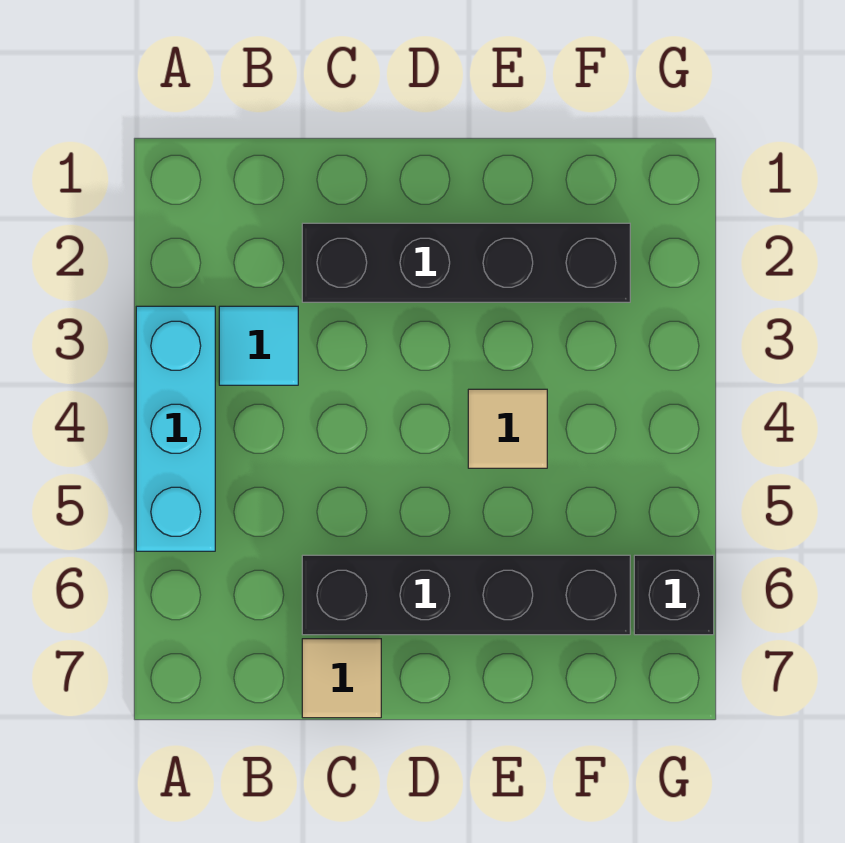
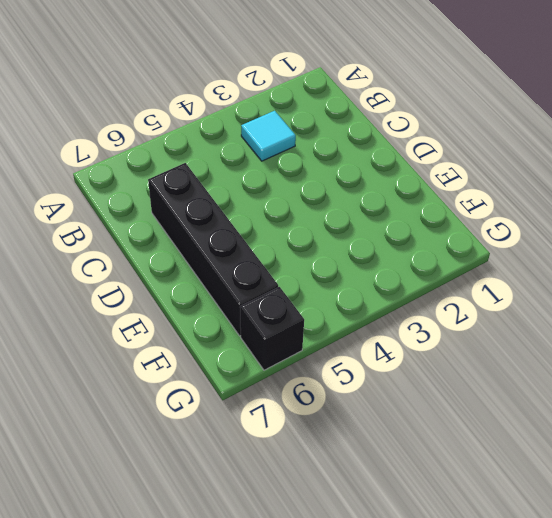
none -> cyan brick A3:A5 level 1
none -> black brick C2:F2 level 1

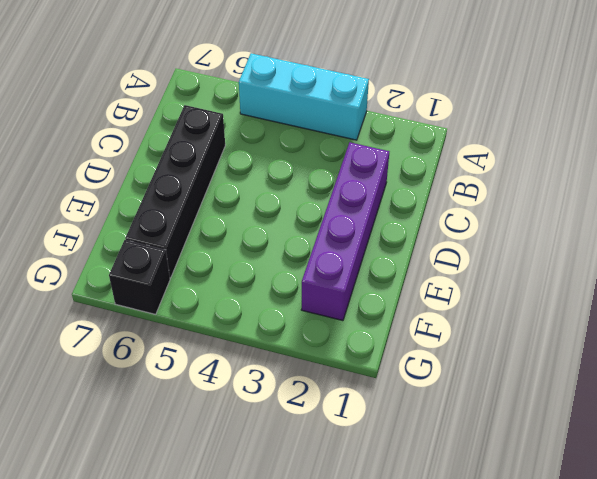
purple brick C2:F2 level 1 -> black brick C2:F2 level 1
none -> cyan tile B3 level 1
none -> tan tile C7 level 1

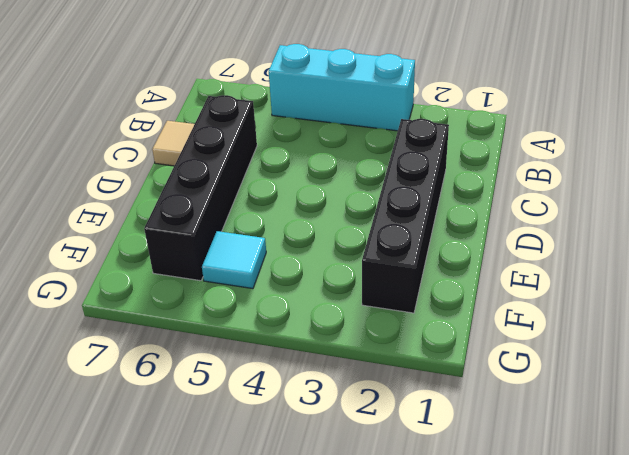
cyan tile F5 level 1 -> cyan tile B3 level 1
none -> tan tile E4 level 1
none -> black brick G6 level 1

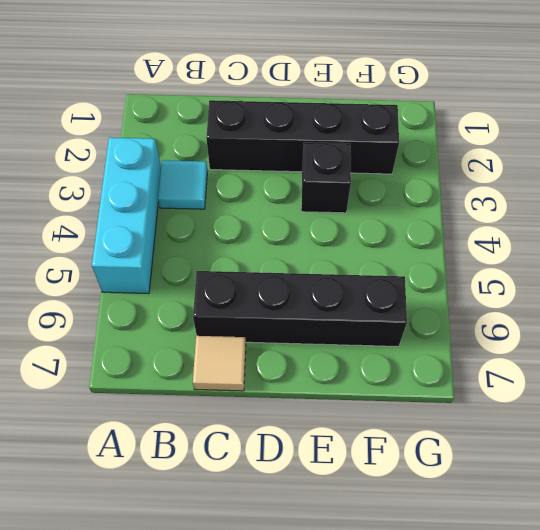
black brick E3 level 1 -> black brick G6 level 1
none -> tan tile E4 level 1

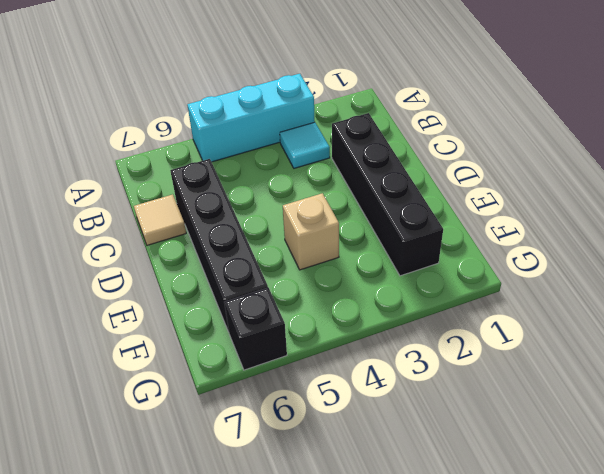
tan brick E4 level 1 -> tan tile E4 level 1

